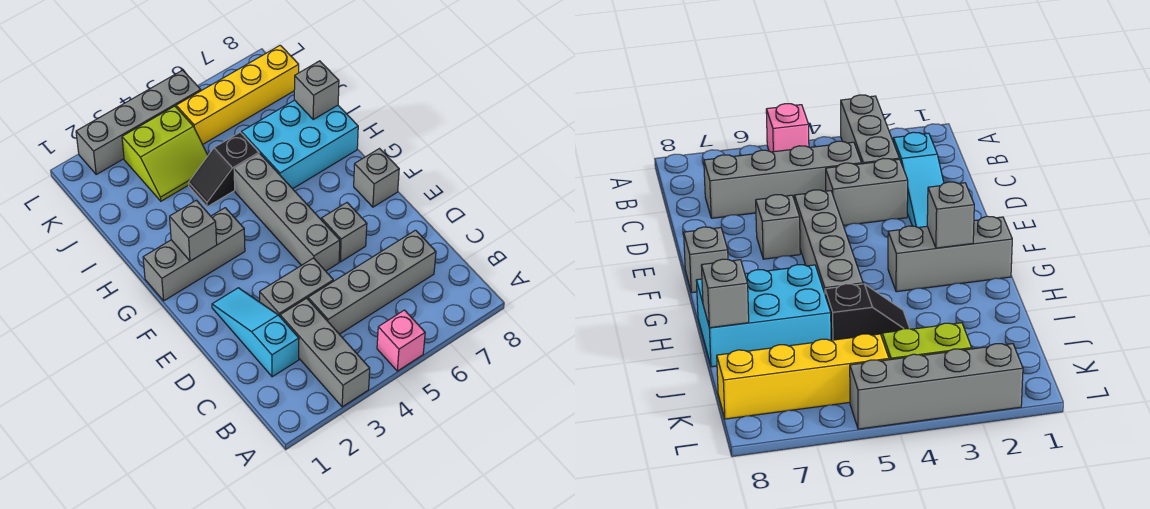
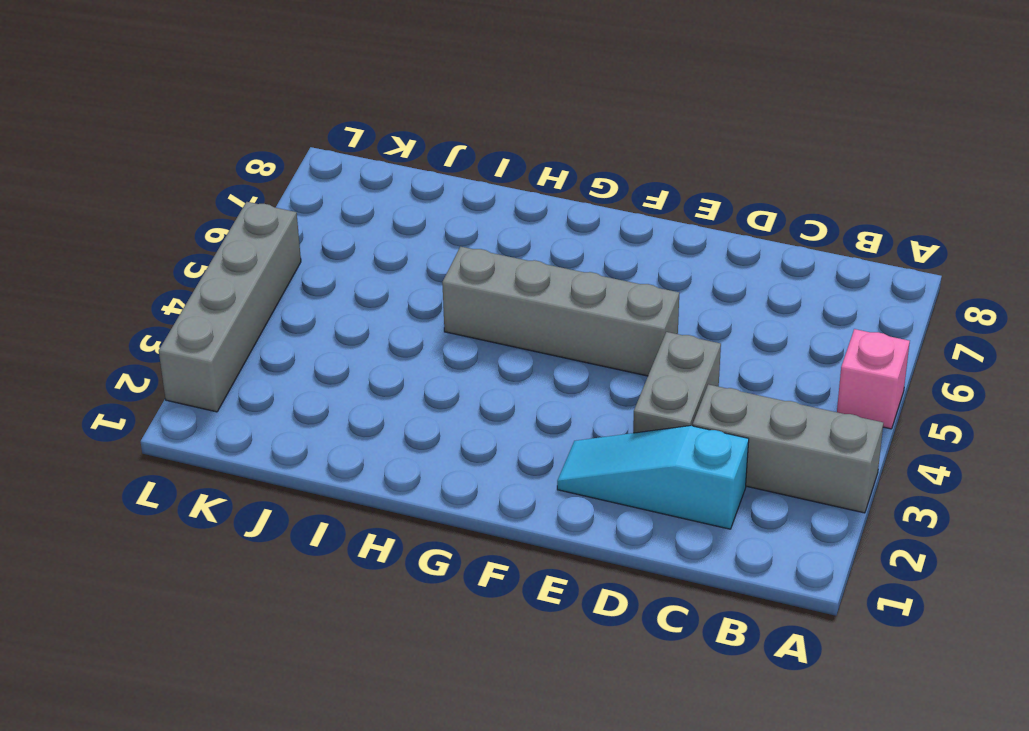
none -> grey brick C4:C7 level 1
none -> grey brick E6 level 1
none -> grey brick F8 level 1

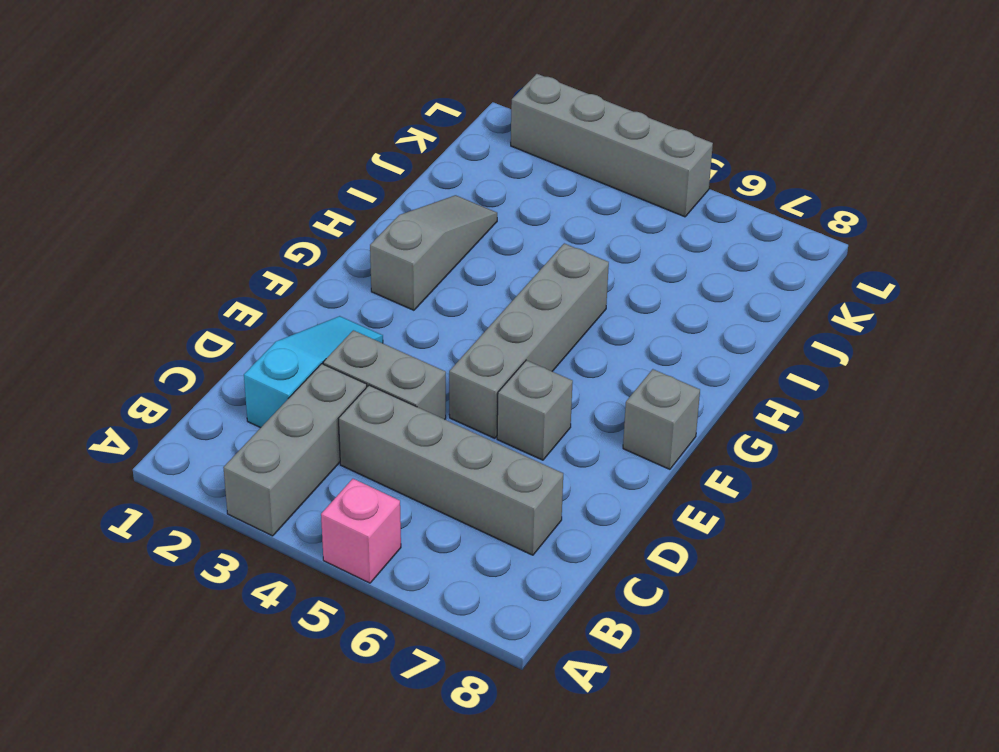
grey slope G2:I2 level 1 top G -> grey brick G1:G3 level 1
none -> cyan brick H6:I8 level 1
none -> black slope I4:I5 level 1 top 5
none -> lime slope J3:K4 level 1 top K

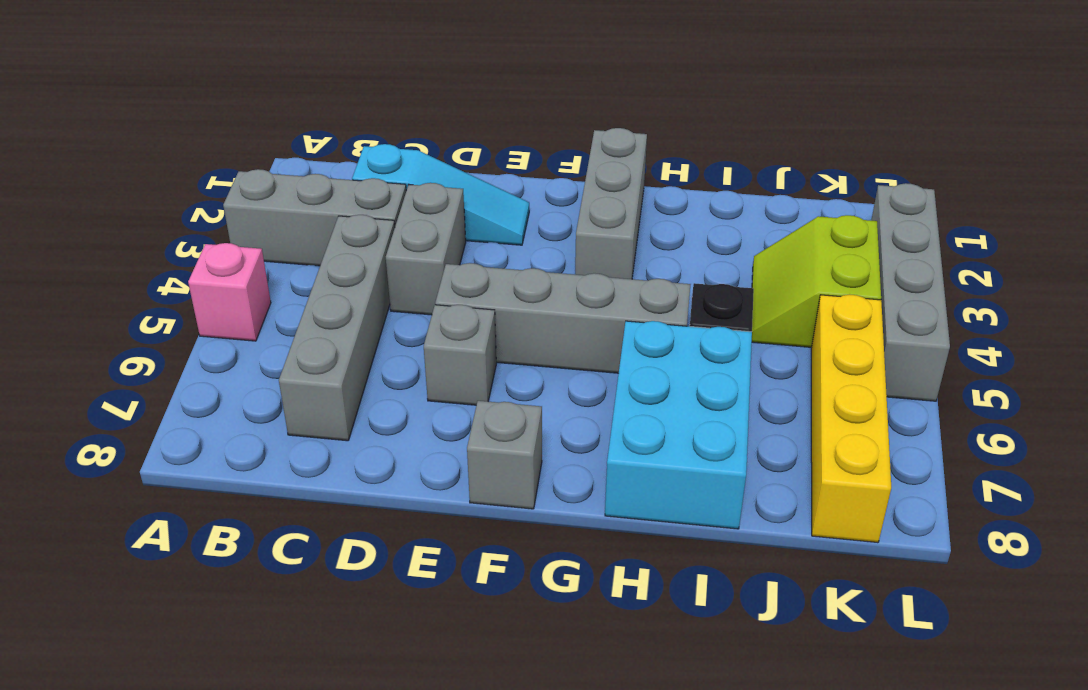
none -> grey brick G2 level 2
none -> grey brick I8 level 2

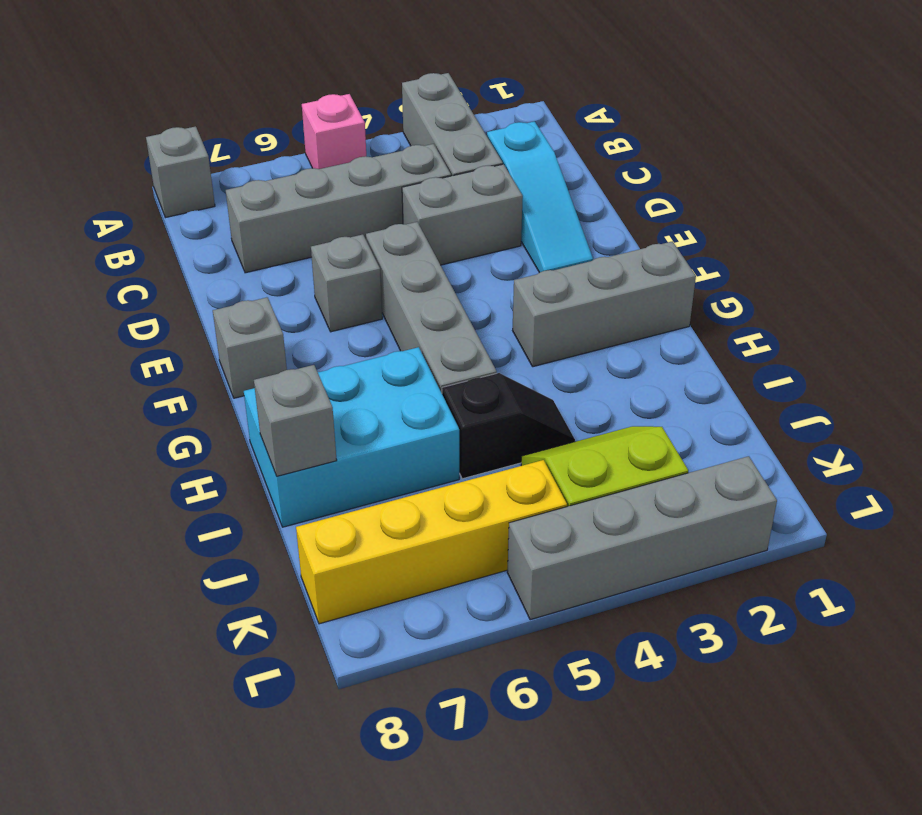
grey brick A8 level 1 -> grey brick G2 level 2

